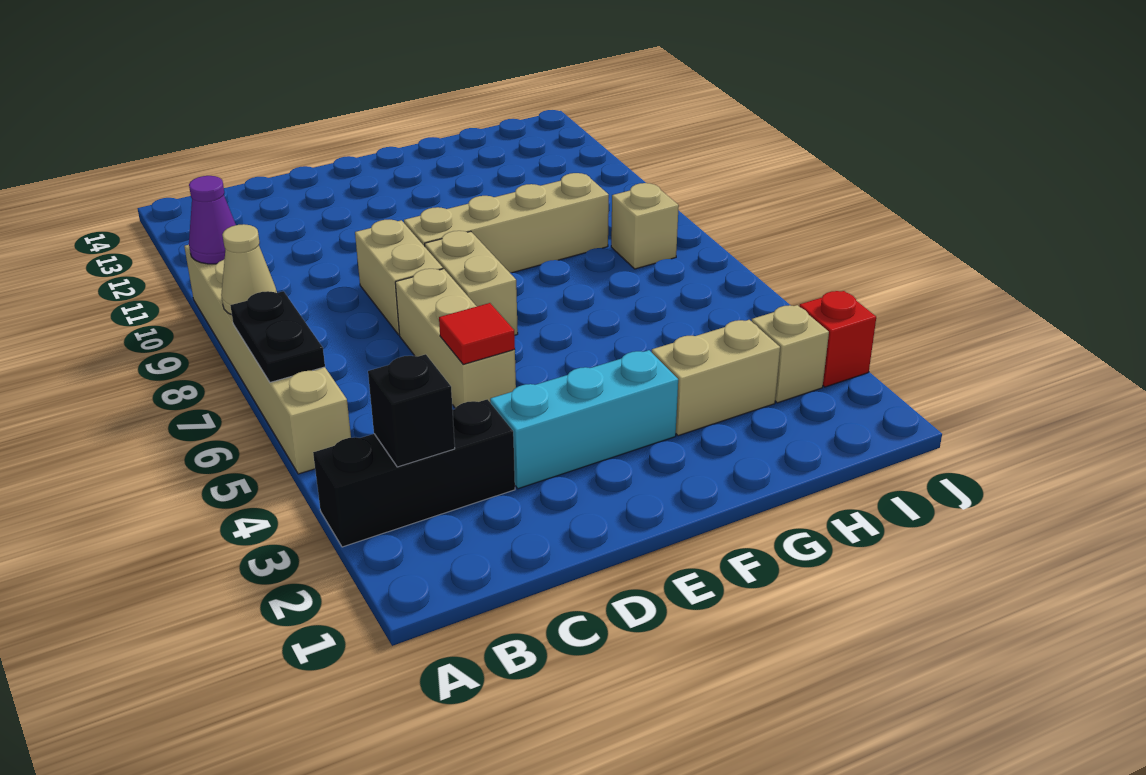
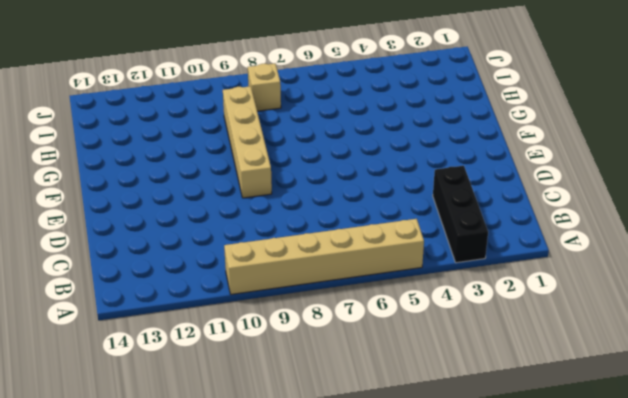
none -> cyan brick D3:F3 level 1
none -> tan brick D5:D7 level 1
none -> tan brick D8:D9 level 1

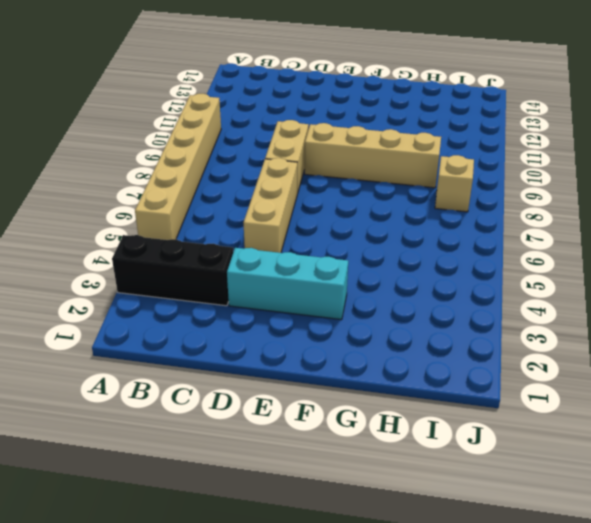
none -> tan brick E7:E8 level 1
none -> tan brick G3:H3 level 1
none -> tan brick I3 level 1

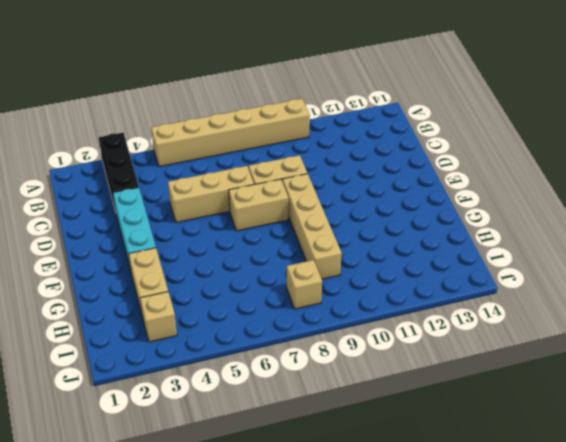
none -> red brick J3 level 1
none -> black plate A6:A7 level 2
none -> tan cone A8 level 2

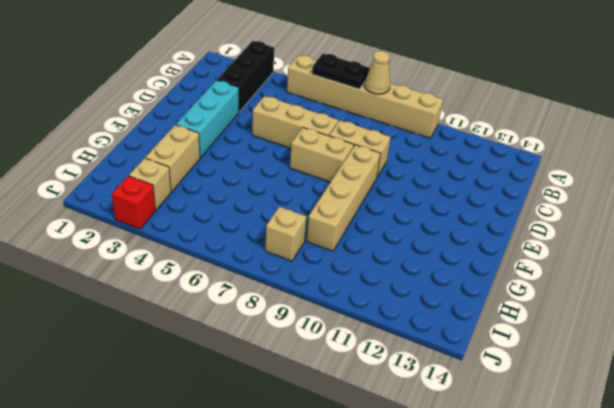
none -> purple cone A10 level 2
none -> black brick B3 level 2
none -> red tile D5 level 2

